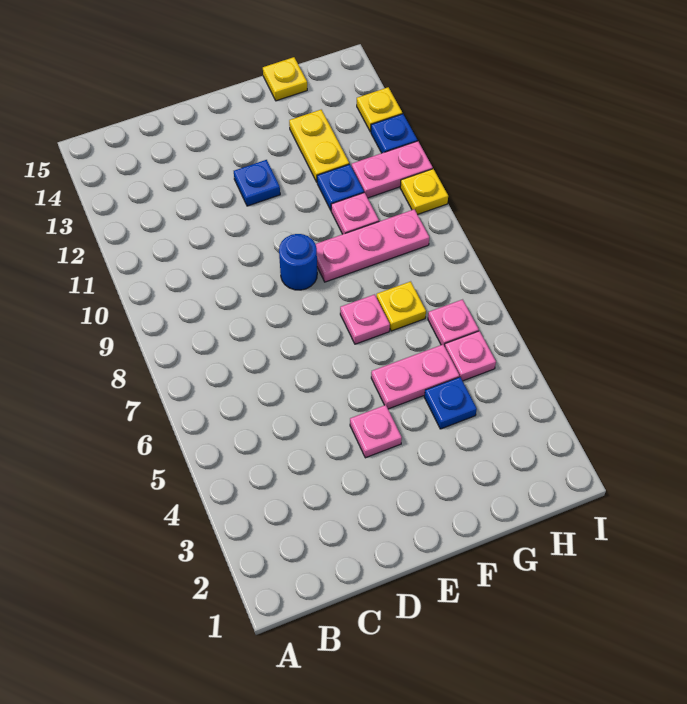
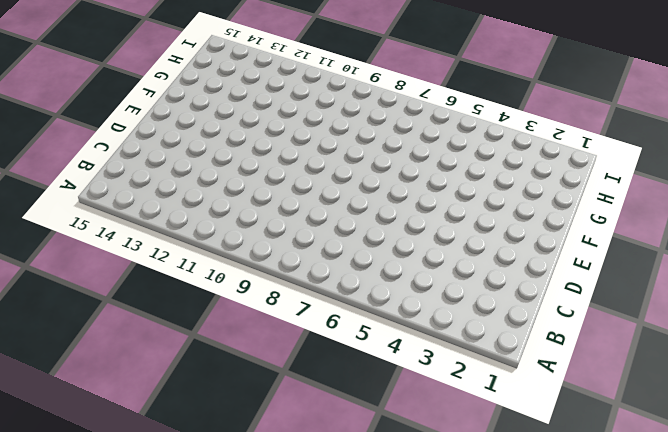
none -> pink plate E4 level 1
none -> blue round brick E9 level 1
none -> blue plate E12 level 1

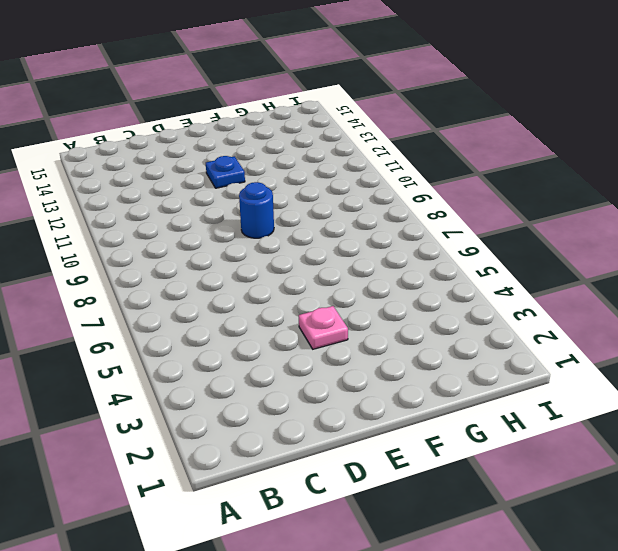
none -> pink plate F5:G5 level 1
none -> pink plate F7 level 1
none -> pink plate F9:H9 level 1

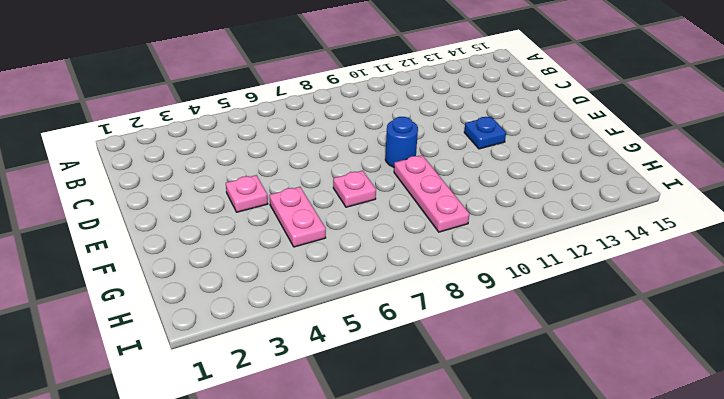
none -> blue plate G4 level 1
none -> yellow plate G7 level 1
none -> pink plate G10 level 1

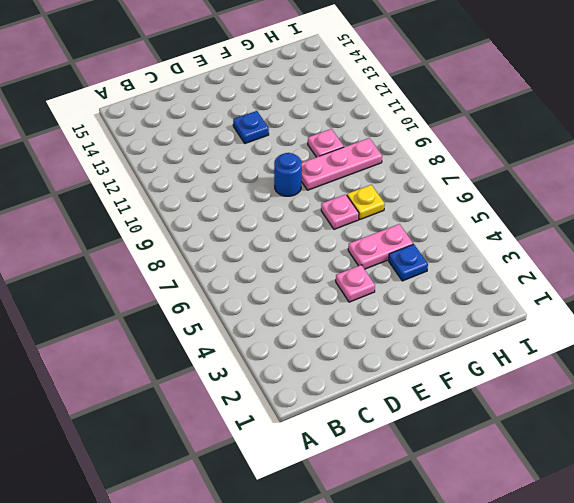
none -> blue plate G11 level 1
none -> yellow plate G12:G13 level 1
none -> yellow plate G15 level 1

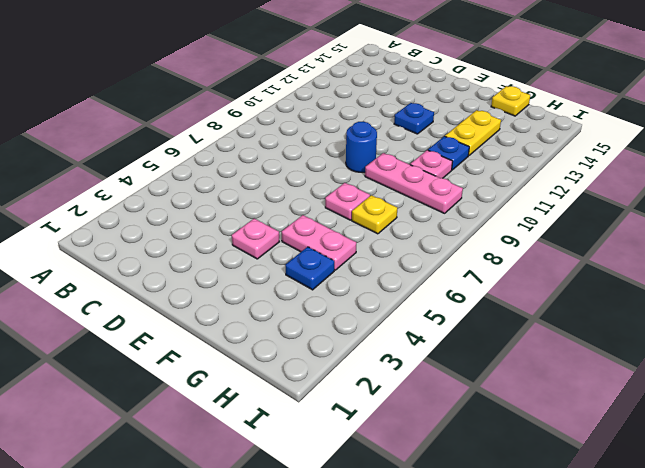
none -> pink plate H5 level 1
none -> pink plate H6 level 1
none -> pink plate H11:I11 level 1

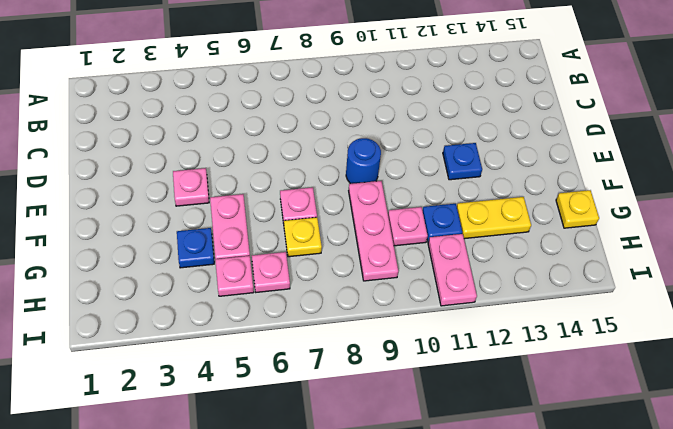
none -> yellow plate I10 level 1
none -> blue plate I12 level 1
none -> yellow plate I13 level 1

